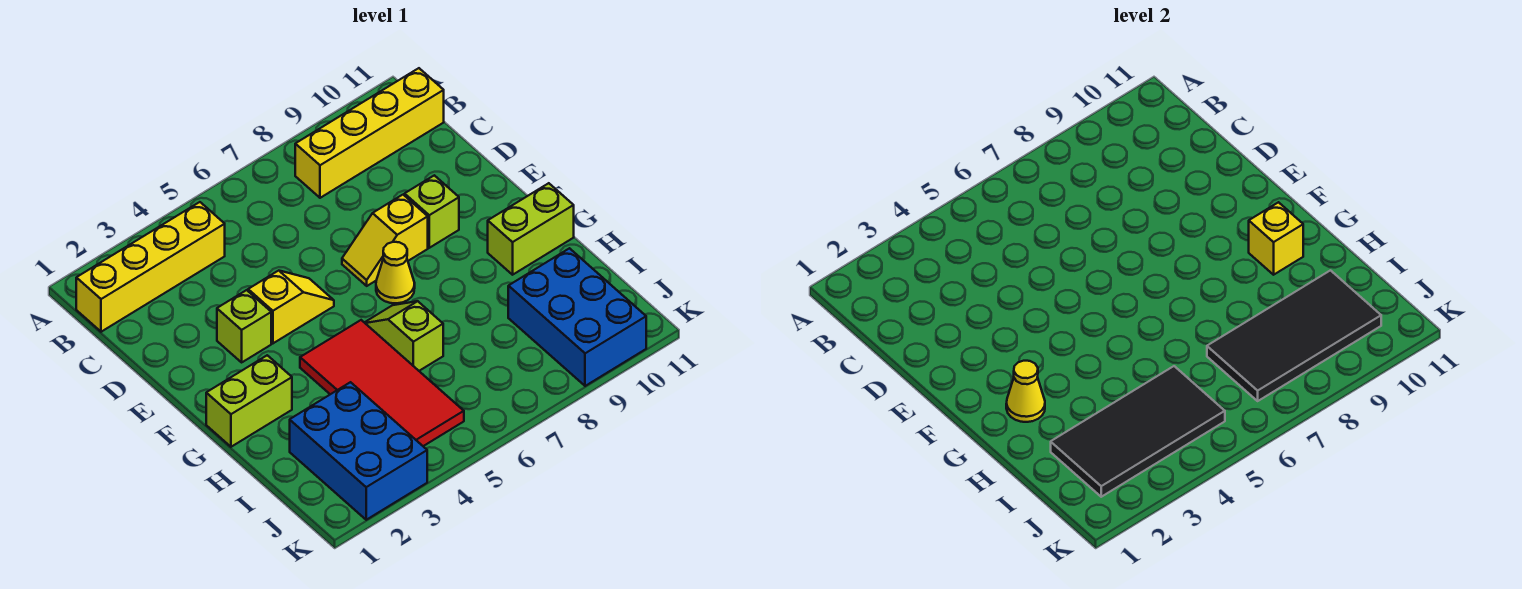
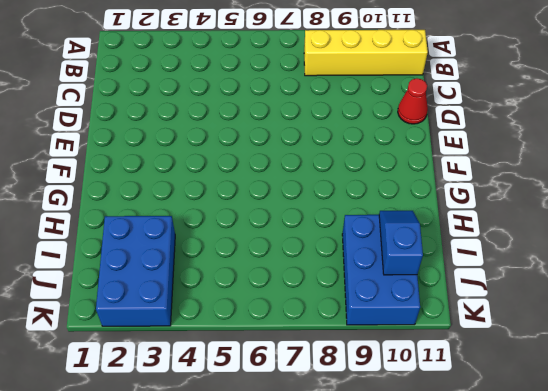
red cone D11 level 1 -> none
blue slope I10:J10 level 2 top J -> black tile I7:J10 level 2
none -> yellow brick B1:B4 level 1
none -> lime brick E3 level 1
none -> yellow slope E4:E5 level 1 top 4

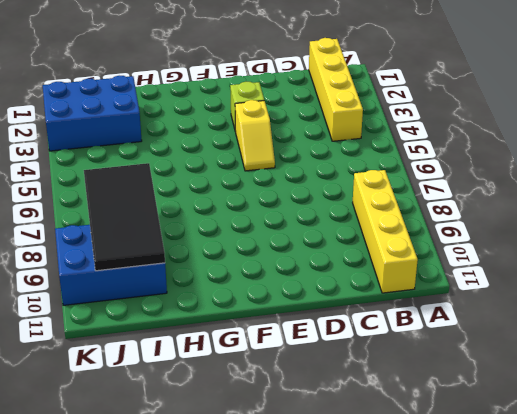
none -> yellow slope E7:E8 level 1 top 8
none -> lime brick E9 level 1
none -> yellow cone F7 level 1

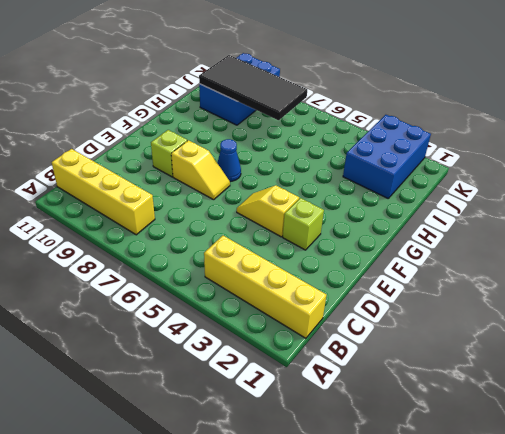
blue cone F7 level 1 -> yellow cone F7 level 1
none -> lime brick G1:G2 level 1
none -> red tile G4:J5 level 1
none -> lime slope G6:H6 level 1 top H

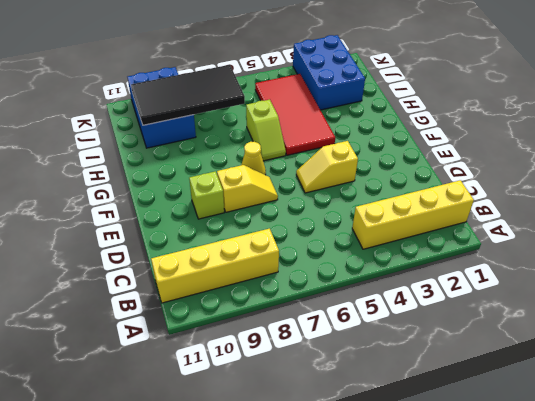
none -> lime brick E3 level 1
none -> lime brick G1:G2 level 1
none -> lime brick G10:G11 level 1

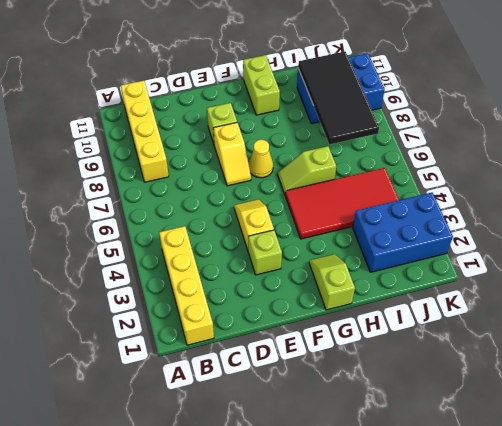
lime slope G1:G2 level 1 top 1 -> lime brick G1:G2 level 1
none -> yellow cone G2 level 2
none -> yellow brick G10 level 2
none -> black tile I2:J5 level 2

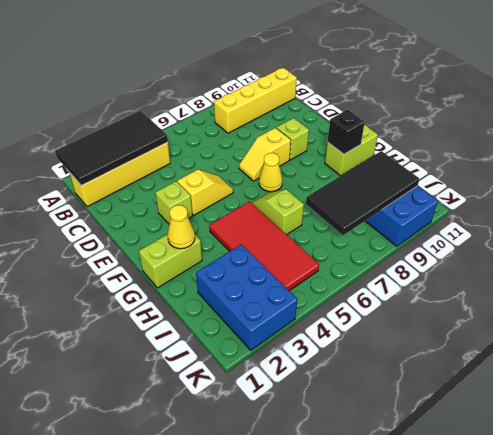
black tile A1:B4 level 2 -> black tile I2:J5 level 2
black brick G10 level 2 -> yellow brick G10 level 2

